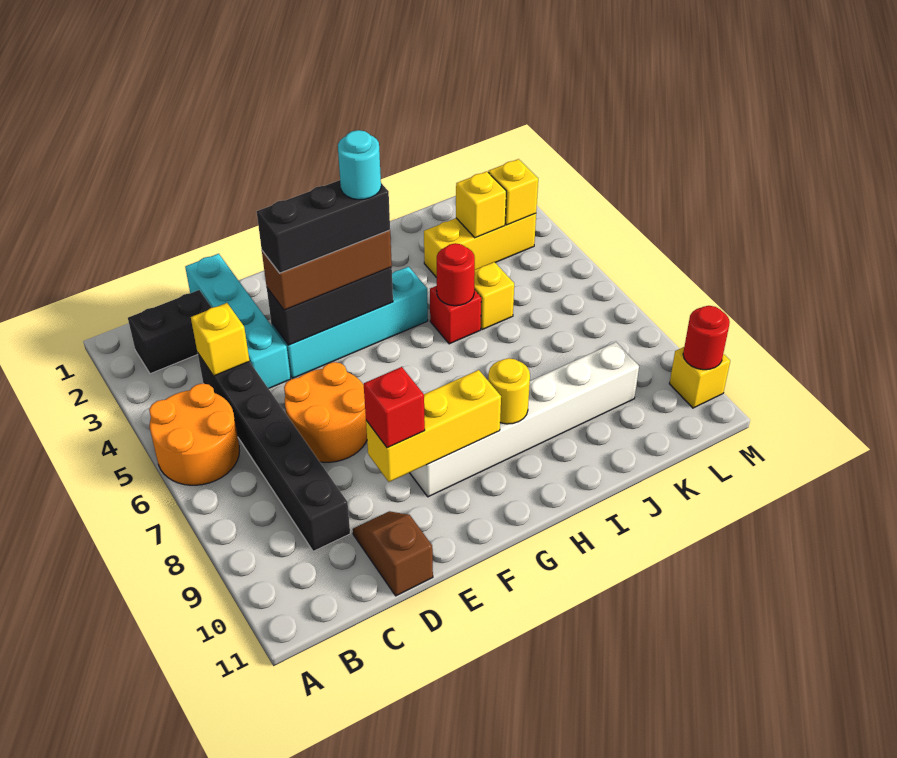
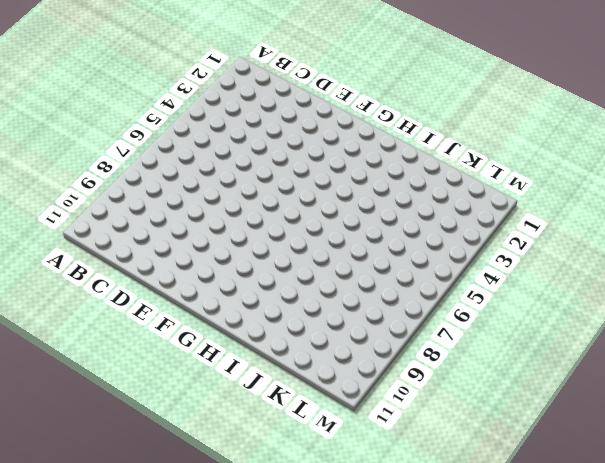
none -> orange round brick A5:B6 level 1
none -> black brick B2:C2 level 1
none -> black brick C4:C9 level 1

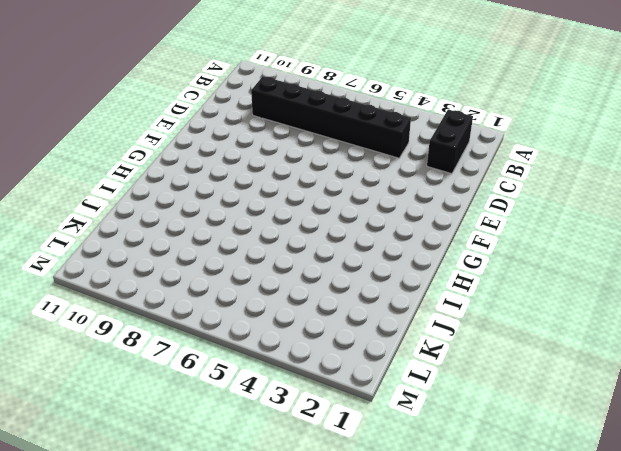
none -> orange round brick A5:B6 level 1
none -> cyan brick D1:D4 level 1
none -> orange round brick D6:E7 level 1

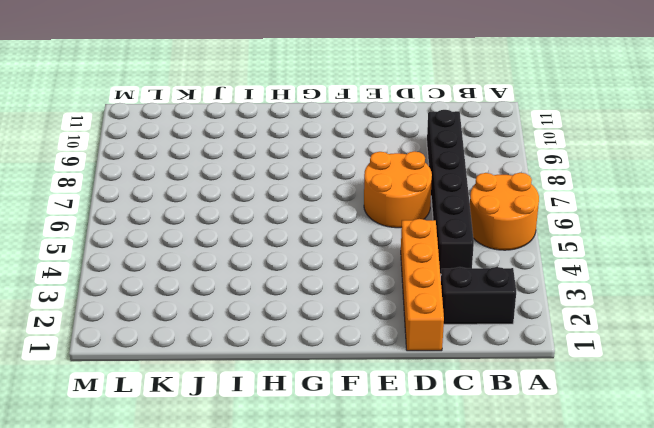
orange brick D1:D4 level 1 -> cyan brick D1:D4 level 1
none -> brown slope D10:D11 level 1 top 11
none -> cyan brick E4:H4 level 1
none -> white brick F9:K9 level 1

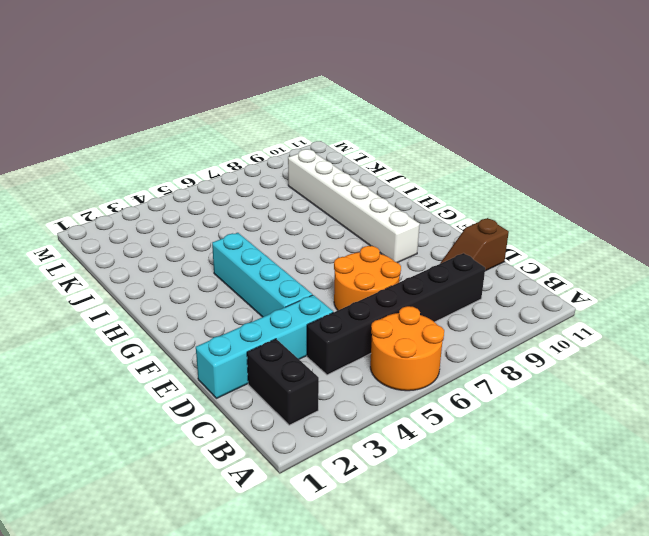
none -> red brick I5 level 1
none -> yellow brick J3:L3 level 1
none -> yellow brick J5 level 1

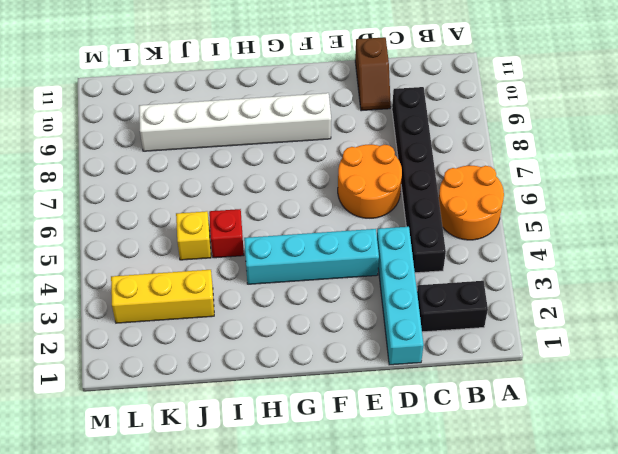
none -> yellow brick M10 level 1
none -> yellow brick C4 level 2
none -> black brick E4:G4 level 2

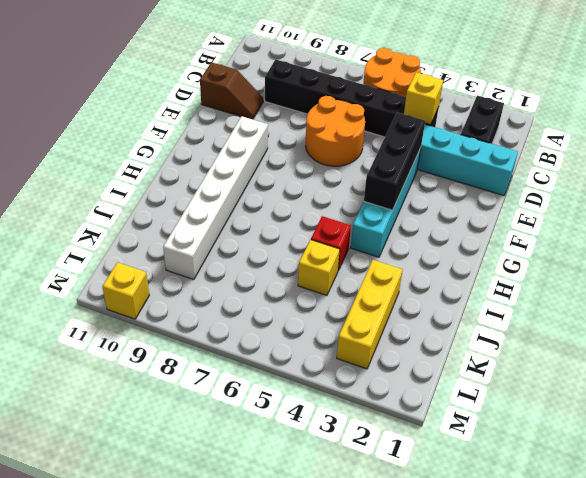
none -> yellow brick E9:G9 level 2
none -> yellow round brick H9 level 2
none -> red round brick I5 level 2

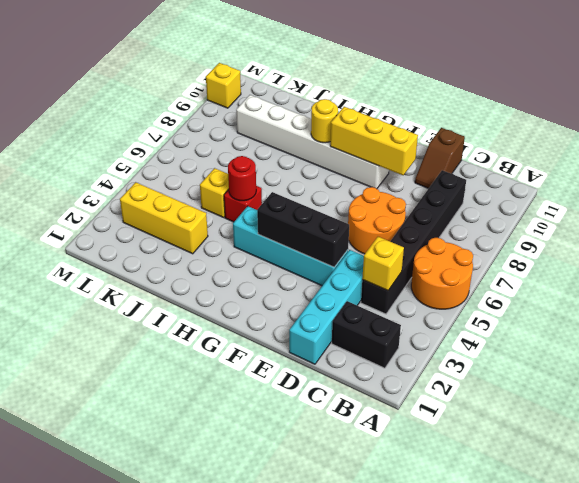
none -> yellow brick K3 level 2
none -> yellow brick L3 level 2
none -> red round brick M10 level 2

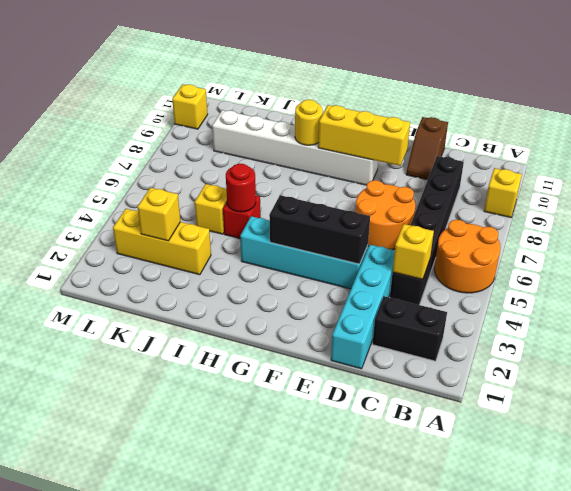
yellow brick A9 level 1 -> yellow brick L3 level 2
none -> red round brick M10 level 2
none -> brown brick E4:G4 level 3
none -> red brick E9 level 3

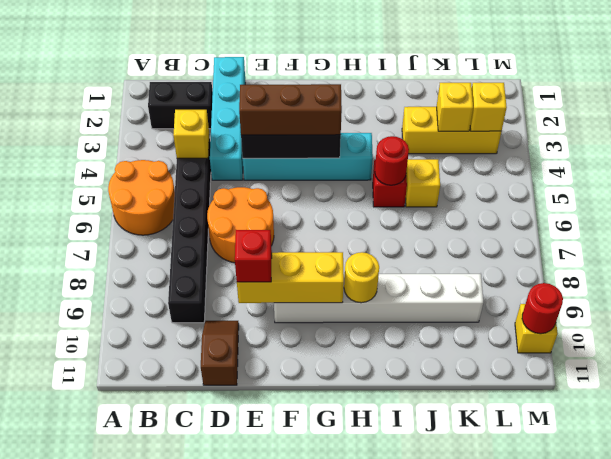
none -> black brick E4:G4 level 4
none -> cyan round brick G4 level 5

